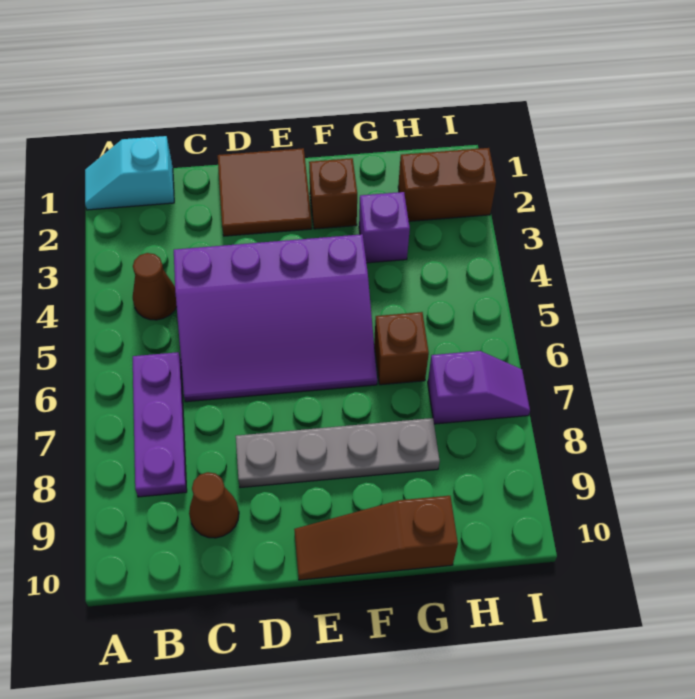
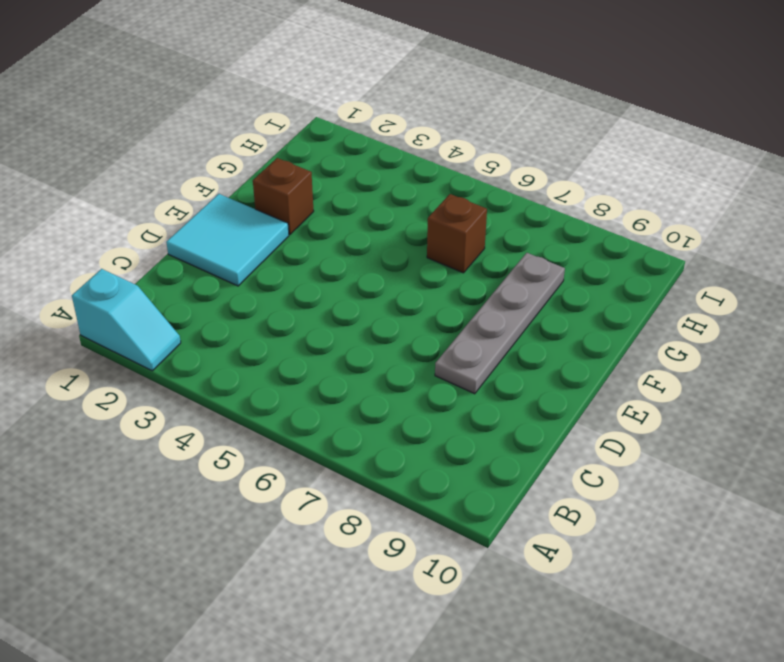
cyan slope A1:A2 level 1 top 1 -> cyan slope A1:B1 level 1 top B
cyan tile D1:E2 level 1 -> brown tile D1:E2 level 1
none -> brown cone B4 level 1
none -> purple plate B6:B8 level 1
none -> purple slope C4:F6 level 1 top 4

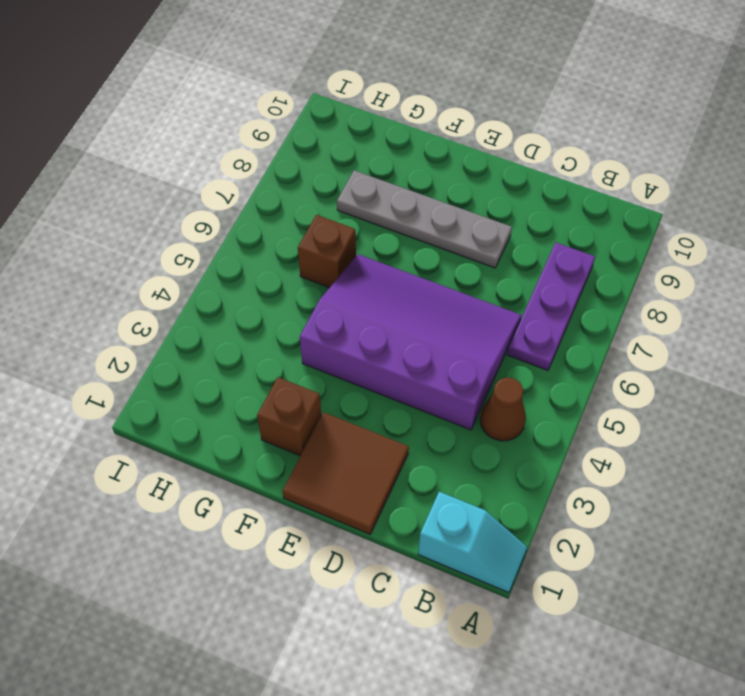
none -> brown cone C9 level 1
none -> brown slope E10:G10 level 1 top G
none -> purple brick G3 level 1

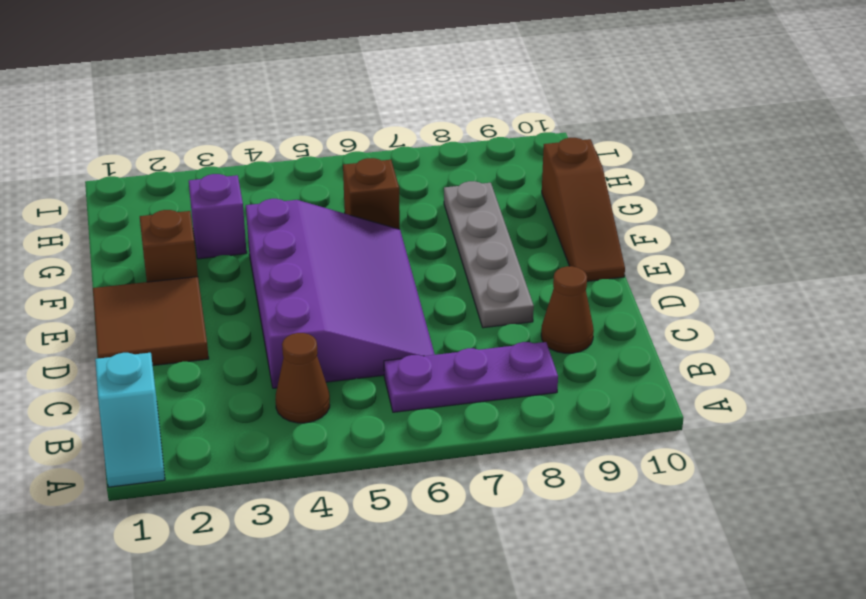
none -> brown brick H2:I2 level 1
none -> purple slope H7:I7 level 1 top H

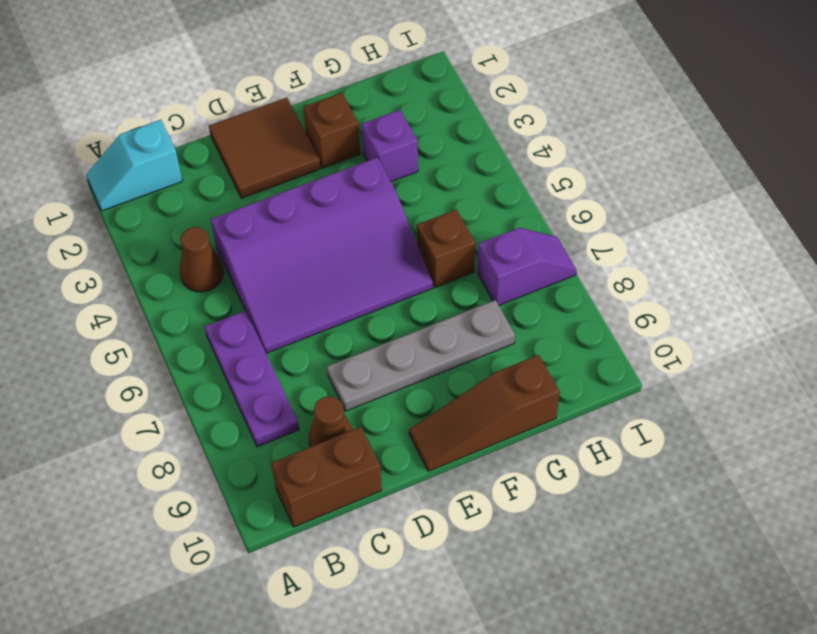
brown brick B10:C10 level 1 -> brown brick H2:I2 level 1

